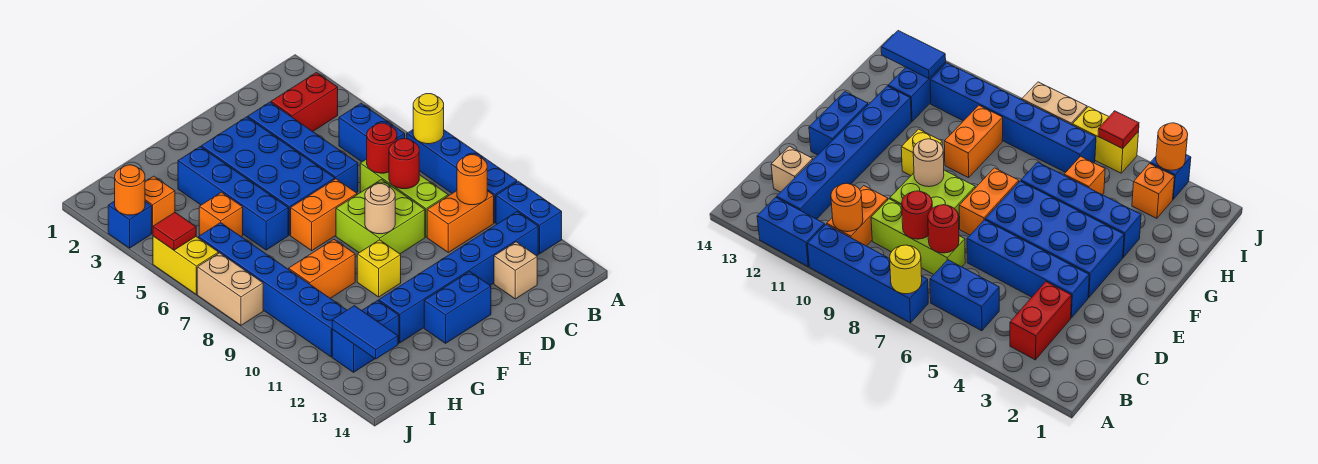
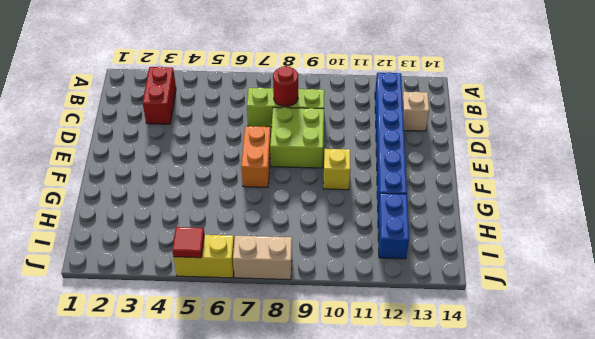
none -> blue brick A7:A10 level 1
none -> blue brick A11:A12 level 1
none -> blue brick B5:B6 level 1
none -> orange brick B10:C10 level 1

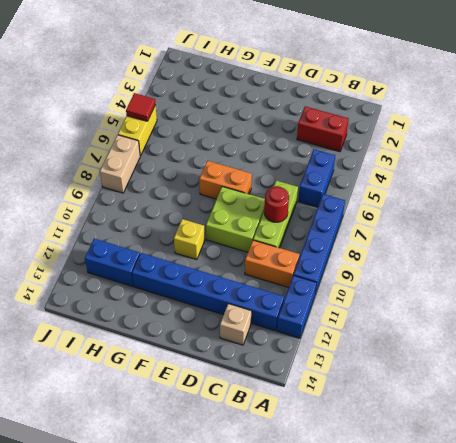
none -> blue brick D3:D6 level 1
none -> blue brick E3:F6 level 1
none -> blue brick E13:F13 level 1
none -> blue brick G3:G6 level 1

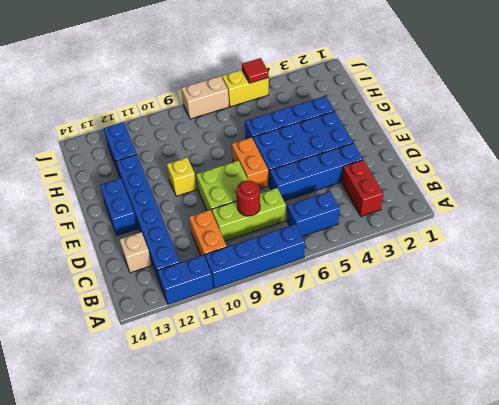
none -> orange brick G9:H9 level 1
none -> orange brick H5 level 1
none -> orange brick I3 level 1
none -> blue brick I6:I11 level 1

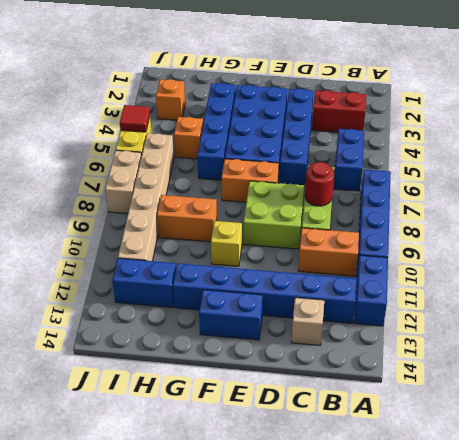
tan brick I6:I11 level 1 -> blue brick I6:I11 level 1
none -> blue brick J3 level 1
none -> yellow round brick A7 level 2
none -> orange round brick B10 level 2
none -> red round brick C7 level 2

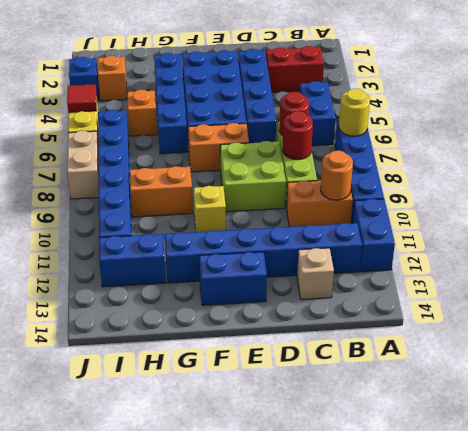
none -> tan round brick E9 level 2
none -> blue tile I12:I13 level 2
none -> orange round brick J3 level 2

